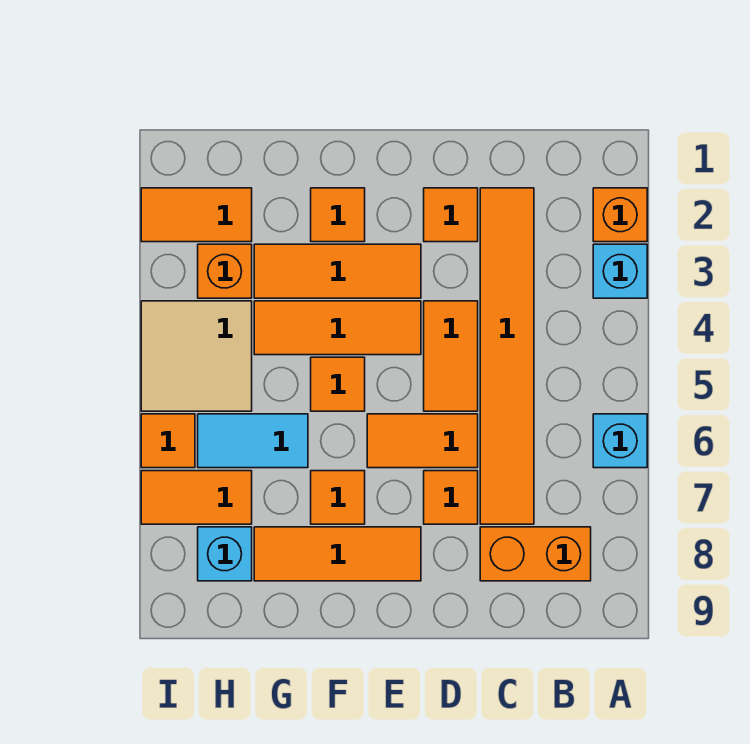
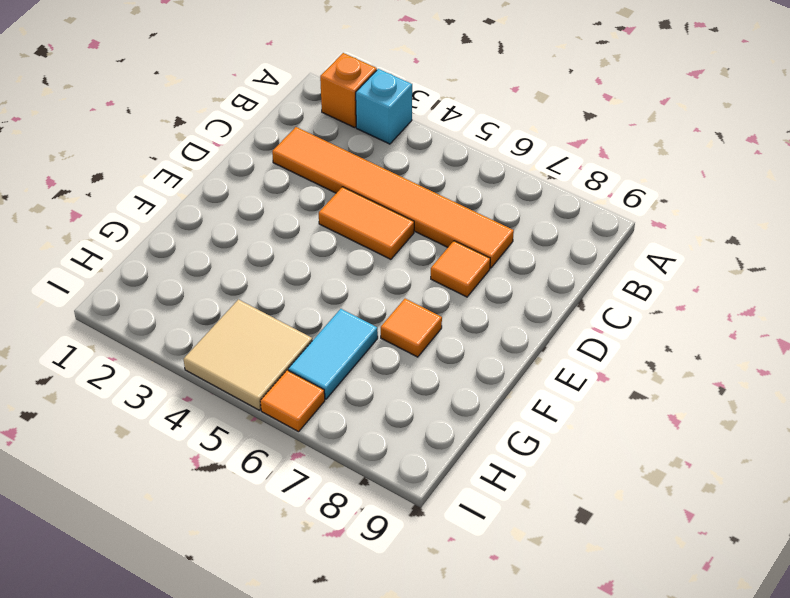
none -> cyan brick A6 level 1
none -> orange brick B8:C8 level 1
none -> orange tile D2 level 1

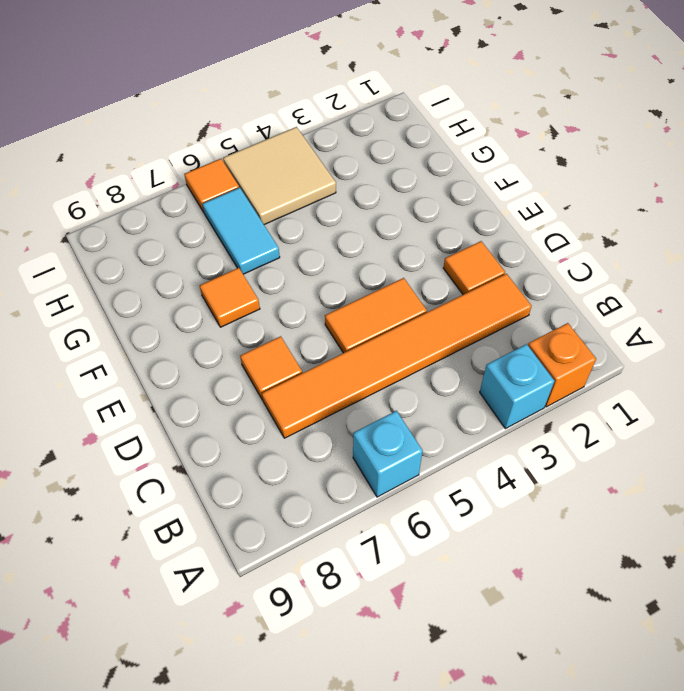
none -> orange brick B8:C8 level 1
none -> orange tile D6:E6 level 1
none -> orange tile E3:G3 level 1

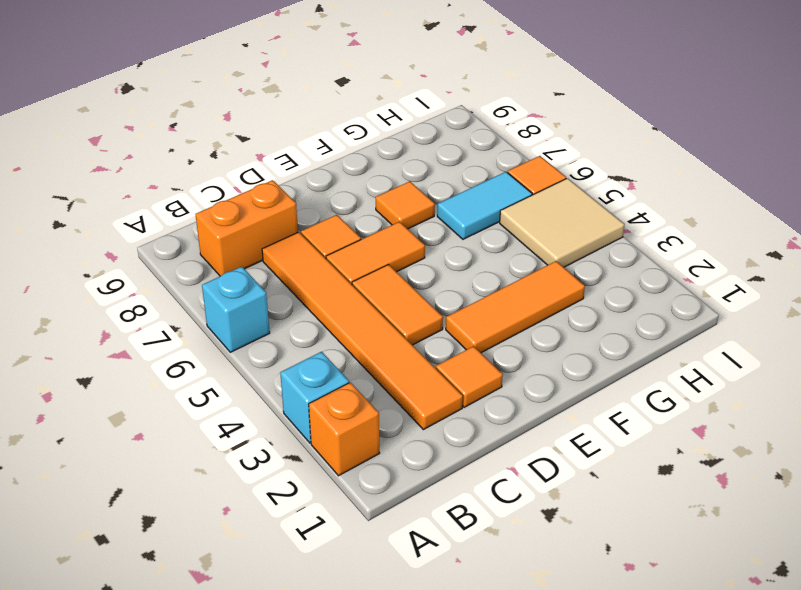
none -> orange tile E4:G4 level 1
none -> orange tile E8:G8 level 1
none -> orange tile F2 level 1

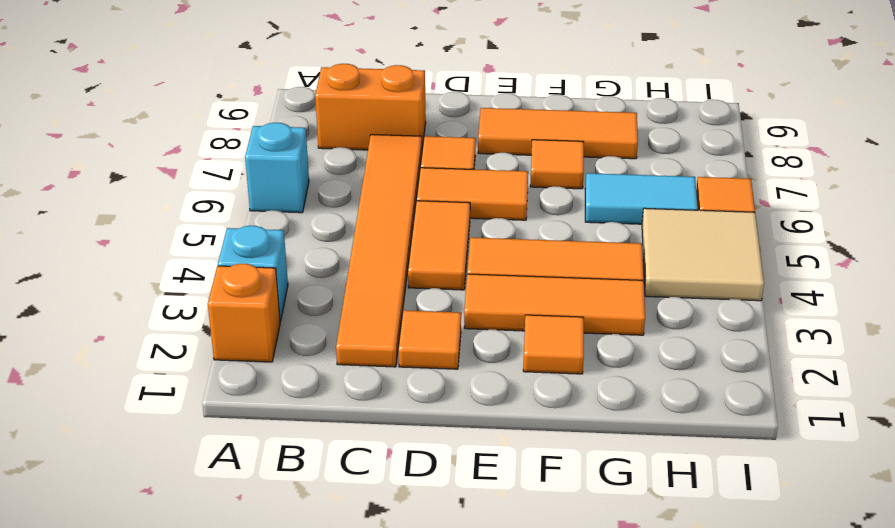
none -> orange tile F5 level 1
none -> orange tile H2:I2 level 1
none -> orange brick H3 level 1

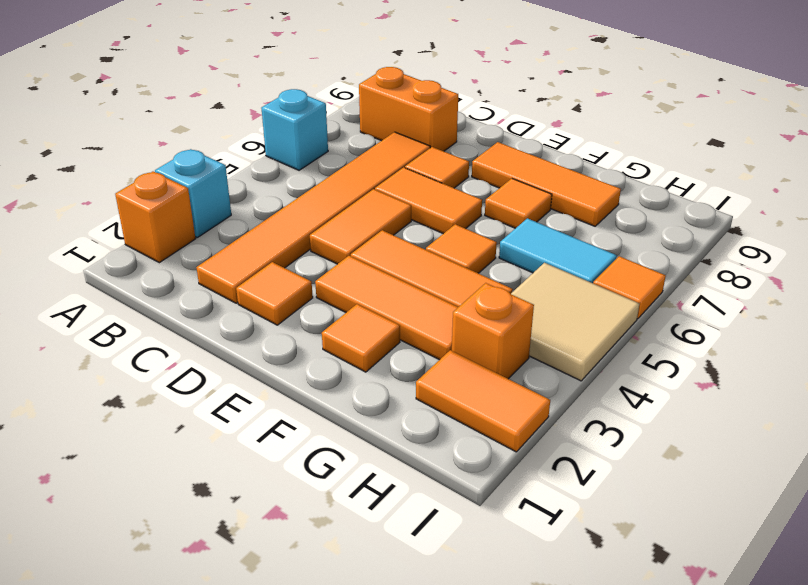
none -> orange tile H7:I7 level 1
none -> cyan brick H8 level 1

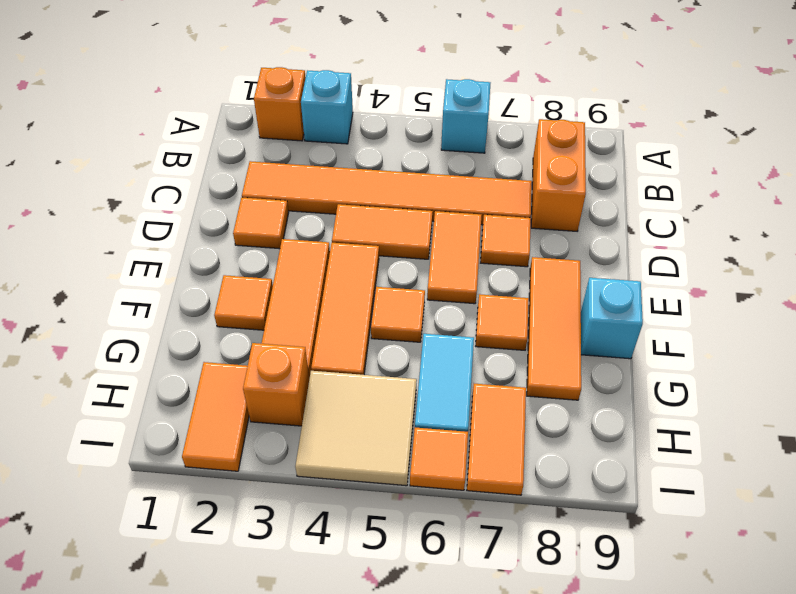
cyan brick F9 level 1 -> cyan brick H8 level 1

